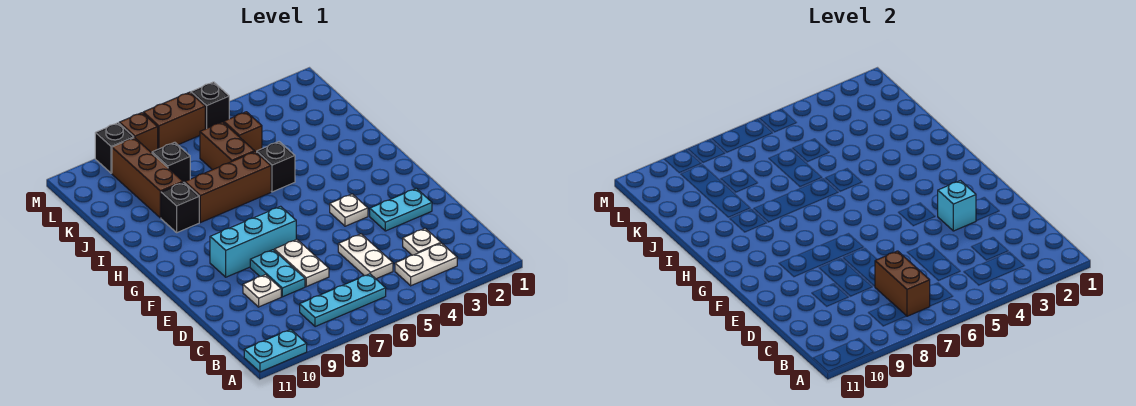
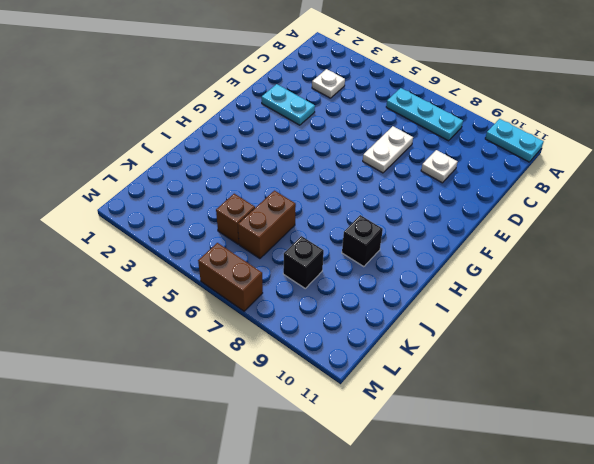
none -> white plate B3:B4 level 1
none -> white plate C5:D5 level 1
none -> cyan plate D8:E8 level 1

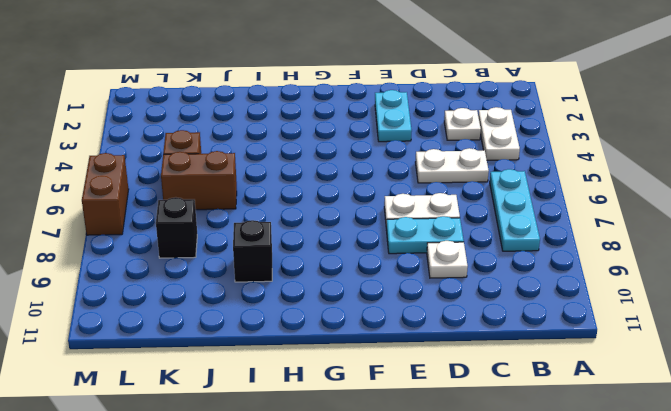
none -> cyan plate A10:A11 level 1
none -> white plate F4 level 1
none -> cyan brick F7:F9 level 1

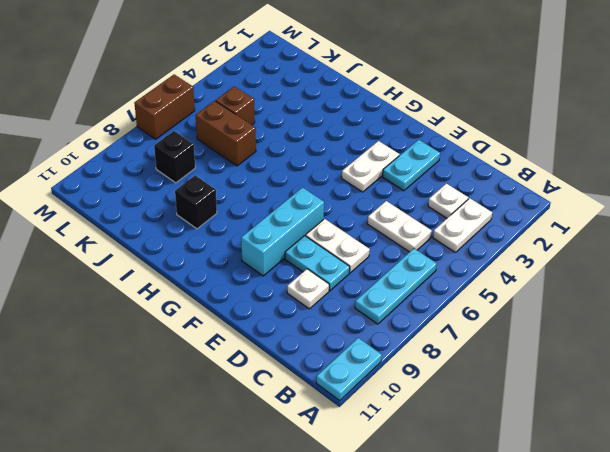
white plate F3:F4 level 1 -> white plate F4 level 1
none -> black brick I5 level 1
none -> brown brick I6:I8 level 1
none -> brown brick J9:L9 level 1

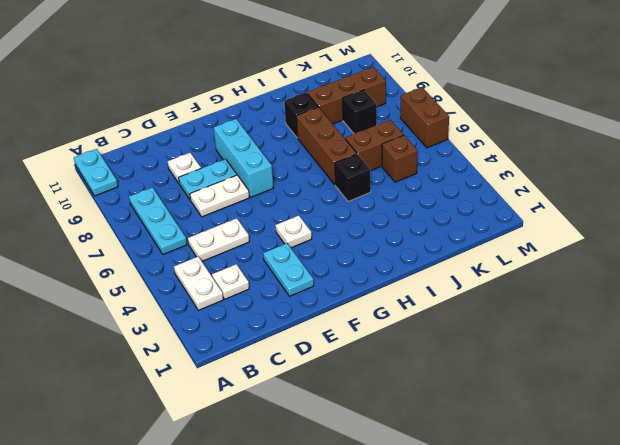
none -> black brick M5 level 1
none -> brown brick M8 level 1
none -> black brick M9 level 1

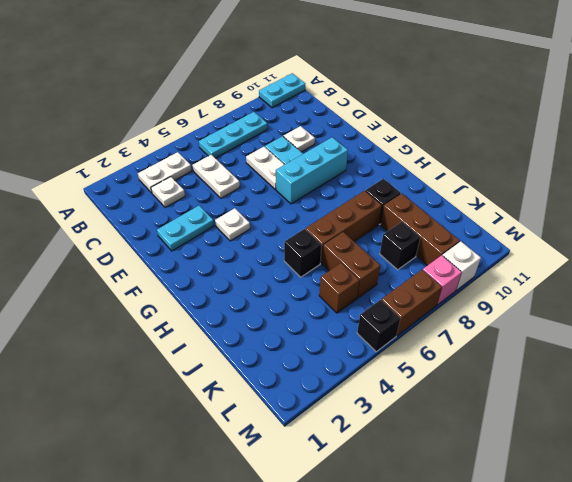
pink brick M8 level 1 -> brown brick M8 level 1
white brick M9 level 1 -> black brick M9 level 1
none -> brown brick B7:C7 level 2
none -> cyan brick E3 level 2

